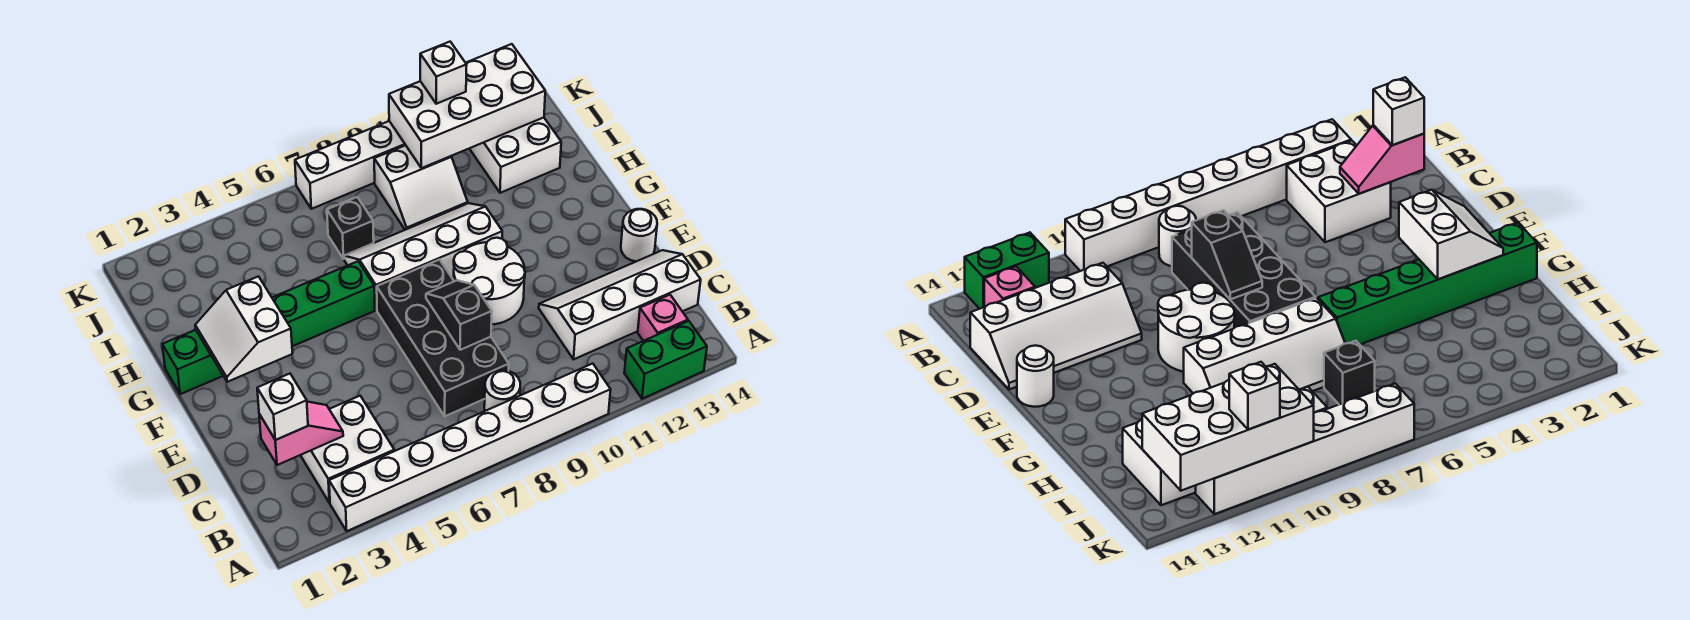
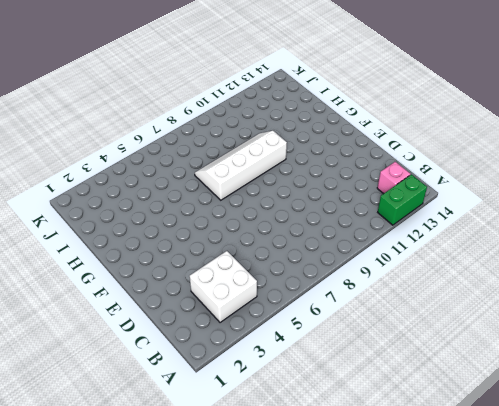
none -> white brick A3:A10 level 1
none -> white round brick B8 level 1
none -> black brick C7:F8 level 1

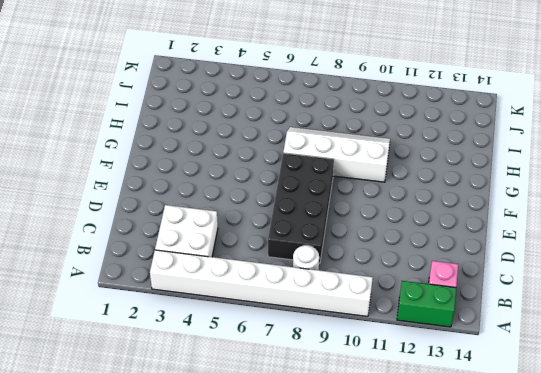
none -> white slope C11:D14 level 1 top C
none -> white round brick E9:F10 level 1
none -> white round brick E14 level 1

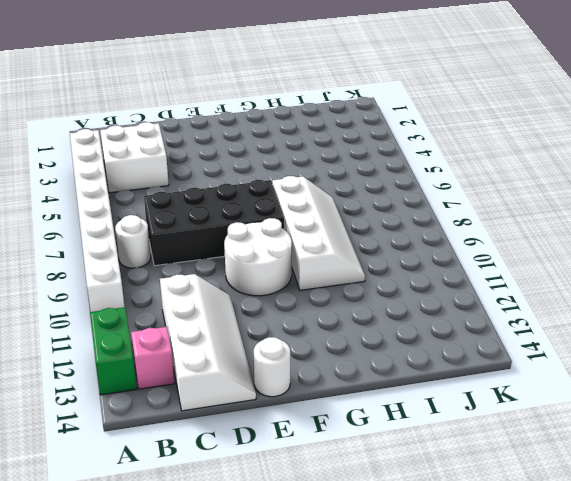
none -> green brick G1:G6 level 1
none -> black brick I7 level 1
none -> white slope I9:J10 level 1 top J

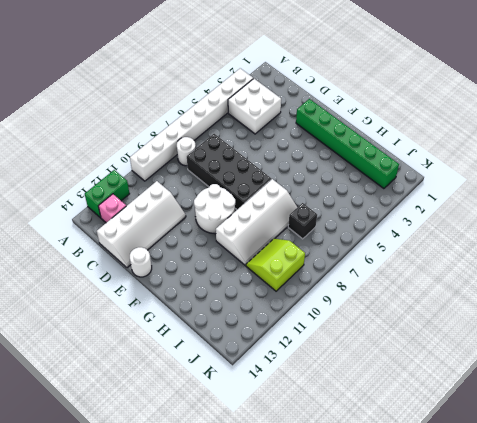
green brick E2:J2 level 1 -> green brick G1:G6 level 1
lime slope I9:J10 level 1 top J -> white slope I9:J10 level 1 top J
none -> white brick I12:J13 level 1
none -> white brick K7:K12 level 1
none -> pink slope C2:C3 level 2 top 2

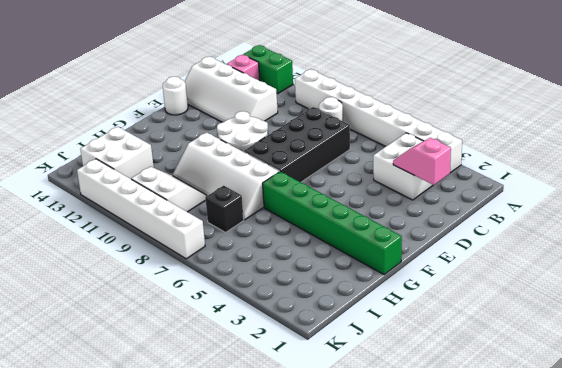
none -> black slope D8:E8 level 2 top D
none -> white slope F2:G3 level 2 top 3
none -> white brick J10:K13 level 2

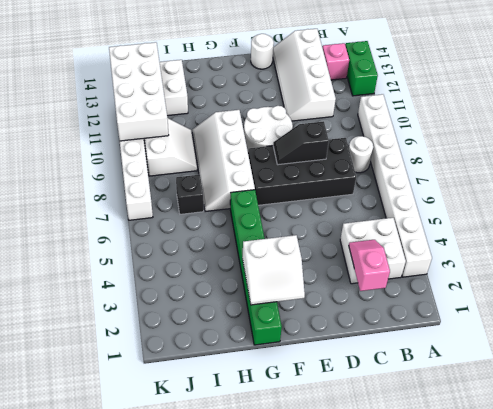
none -> white brick C2 level 3
none -> white brick K11 level 3

